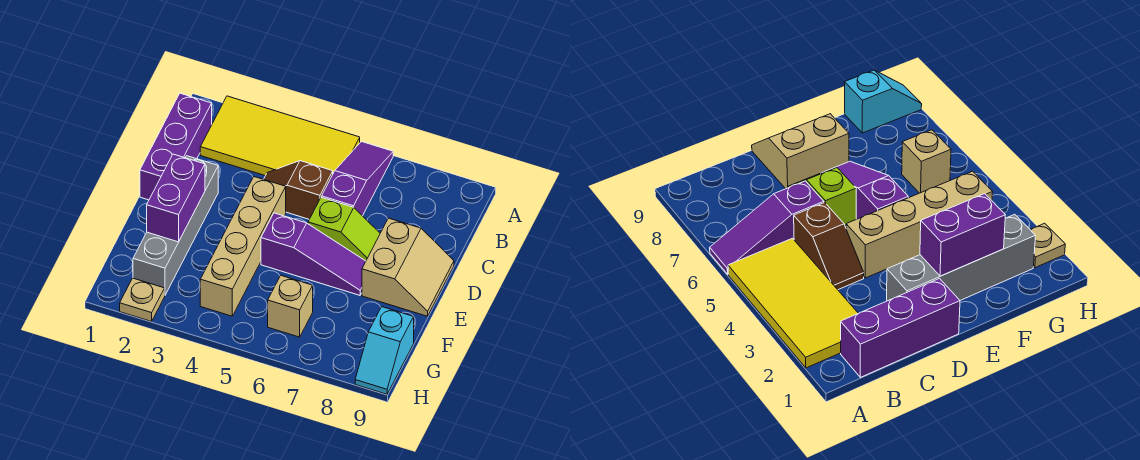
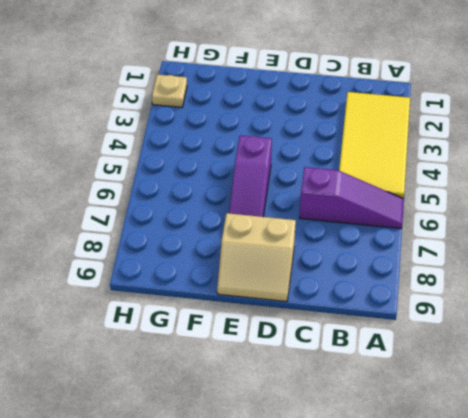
none -> purple brick B1:D1 level 1
none -> brown slope C4:C5 level 1 top 5
none -> grey brick D2:G2 level 1

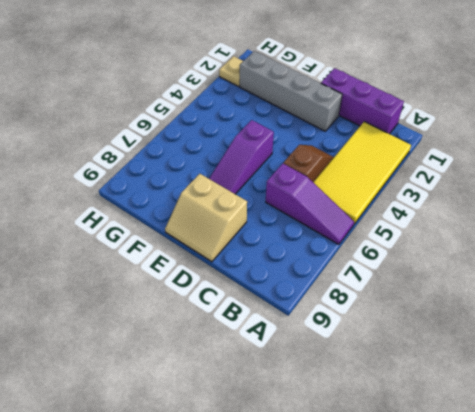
none -> tan brick D4:G4 level 1
none -> lime slope D6:D7 level 1 top 6
none -> tan brick G6 level 1

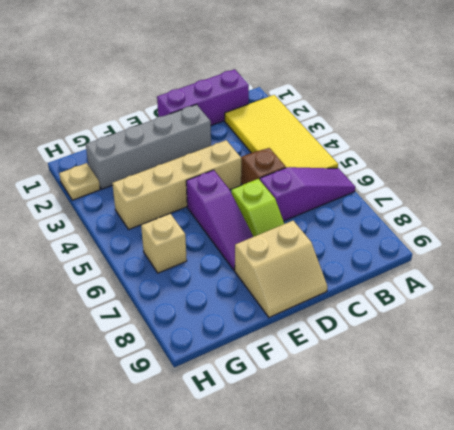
none -> cyan slope G9:H9 level 1 top G
none -> purple brick E2:F2 level 2

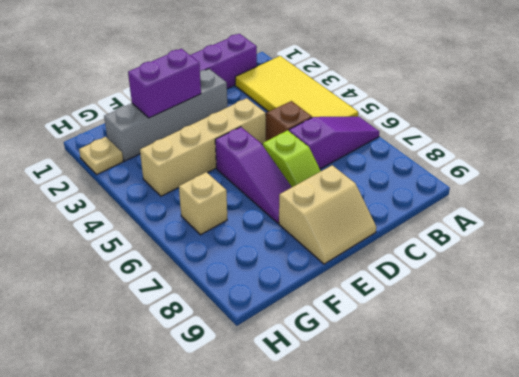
none -> cyan slope G9:H9 level 1 top G

